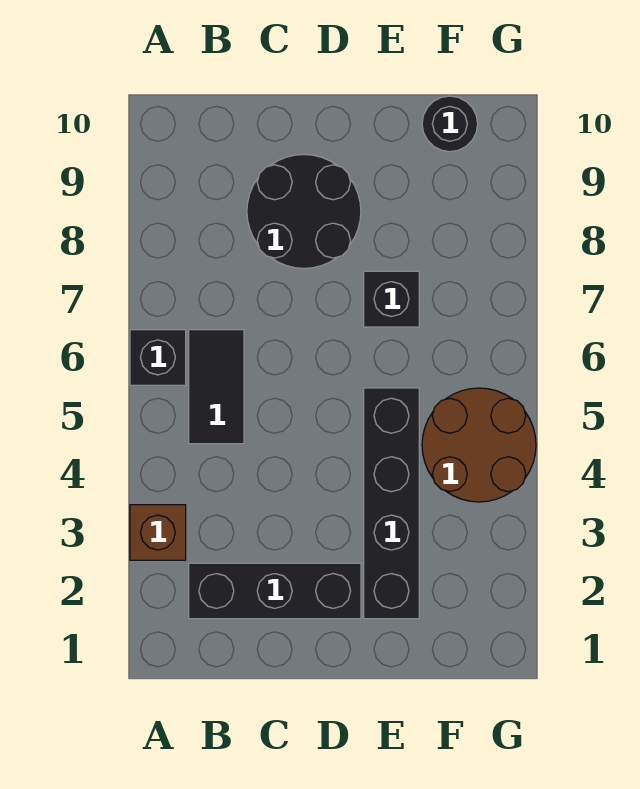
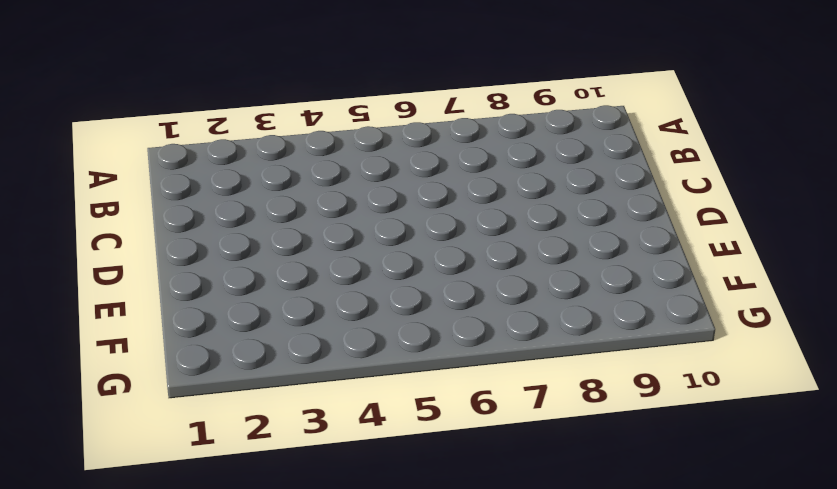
none -> brown brick A3 level 1
none -> black brick A6 level 1

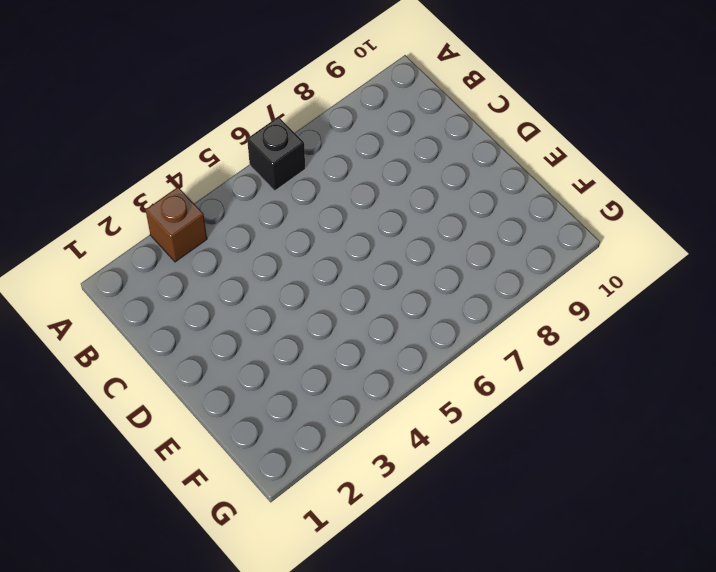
none -> black brick B2:D2 level 1
none -> black tile B5:B6 level 1

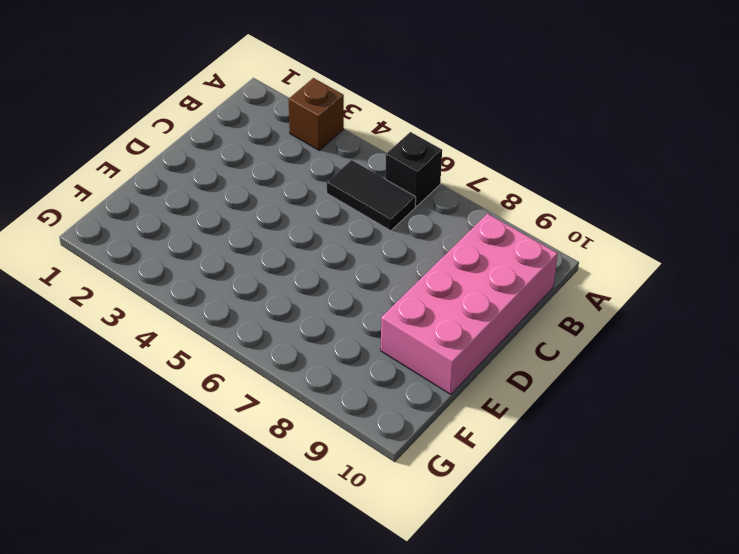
pink brick B9:E10 level 1 -> black round brick C8:D9 level 1
none -> black brick B2:D2 level 1
none -> black brick E2:E5 level 1

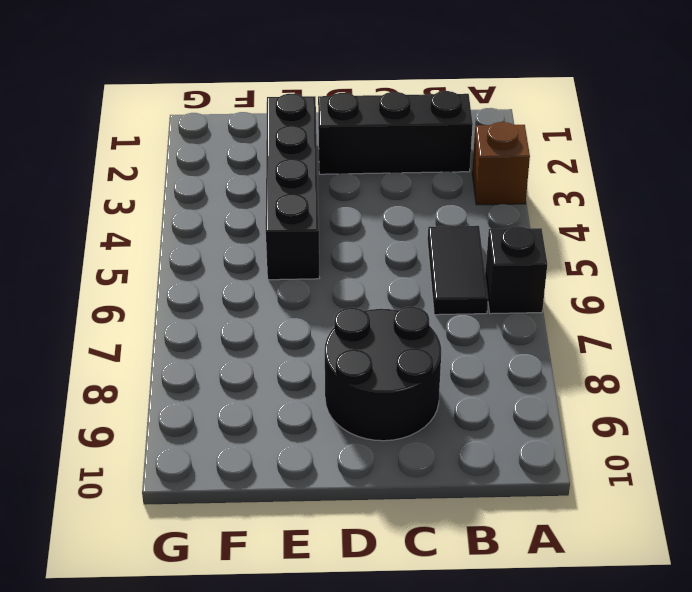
none -> black brick E7 level 1
none -> brown round brick F4:G5 level 1

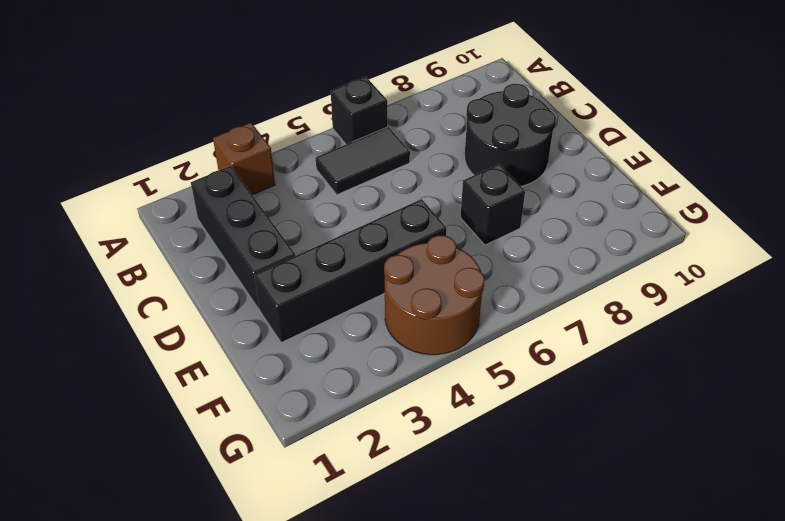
none -> black round brick F10 level 1

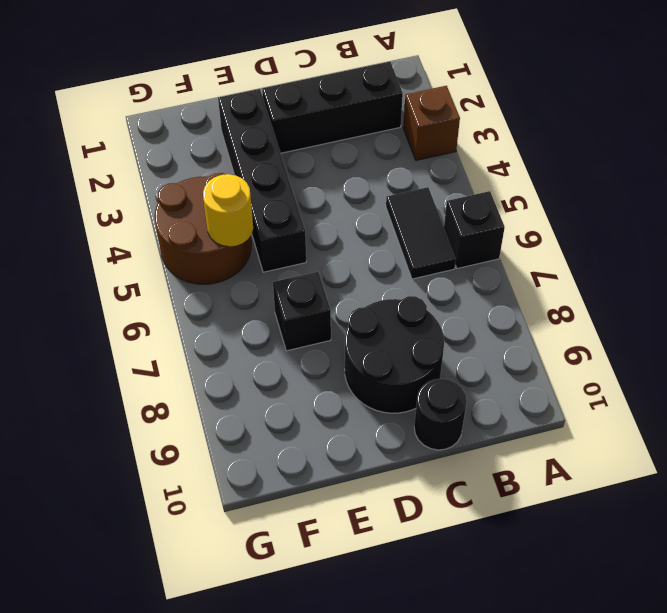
black round brick C10 level 1 -> black round brick F10 level 1
yellow round brick F5 level 2 -> none

